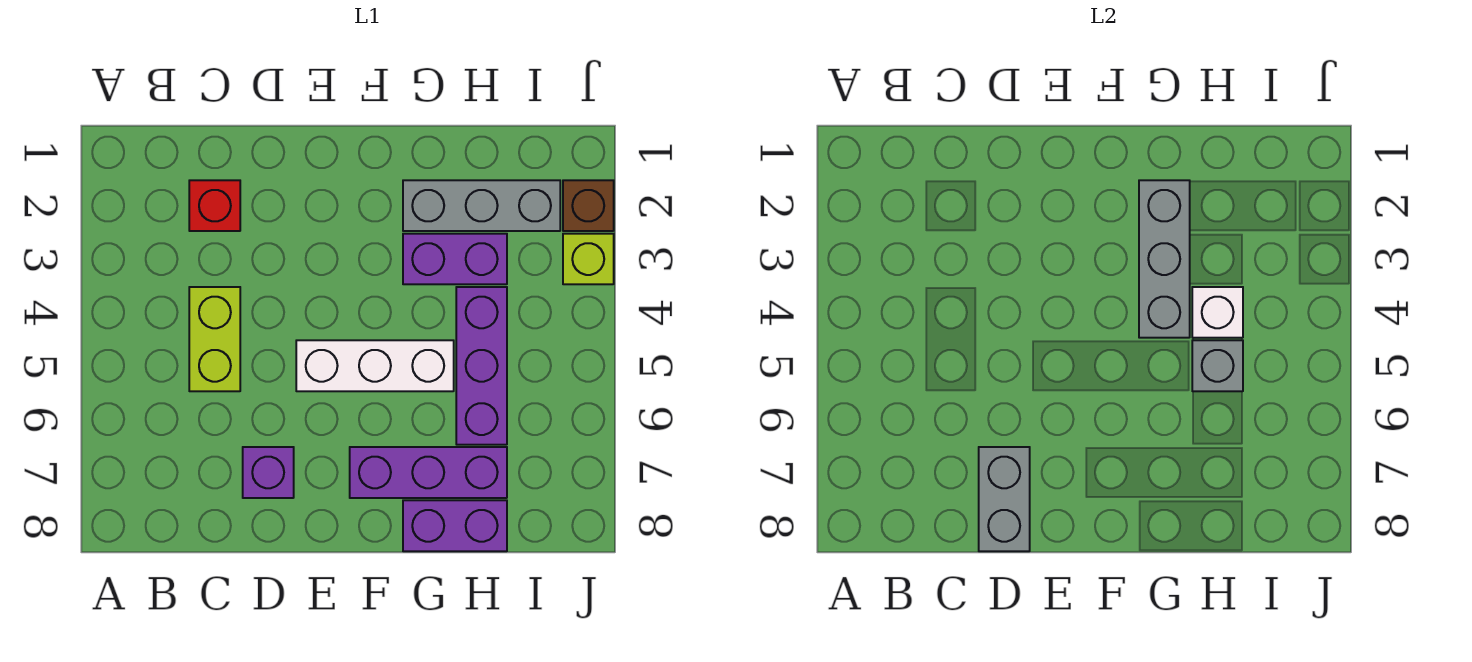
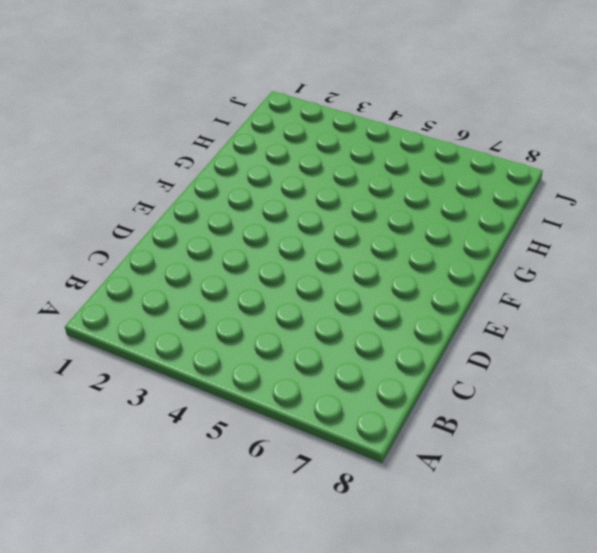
none -> red brick C2 level 1
none -> lime brick C4:C5 level 1
none -> purple brick D7 level 1

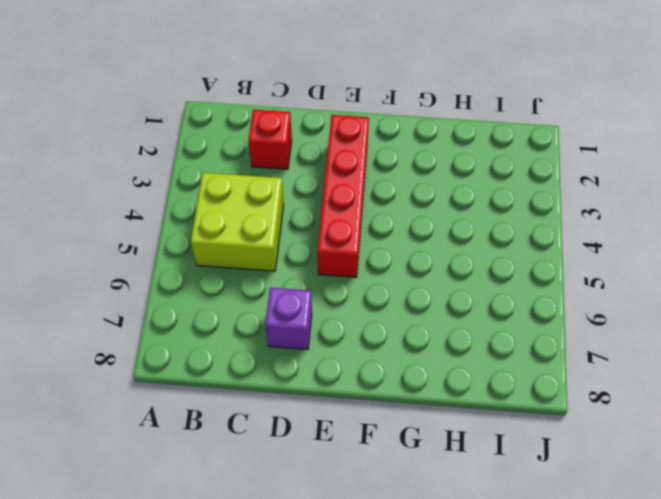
lime brick B4:C5 level 1 -> lime brick C4:C5 level 1
red brick E2:E5 level 1 -> white brick E5:G5 level 1
none -> purple brick F7:H7 level 1
none -> grey brick G2:I2 level 1
none -> purple brick G3:H3 level 1

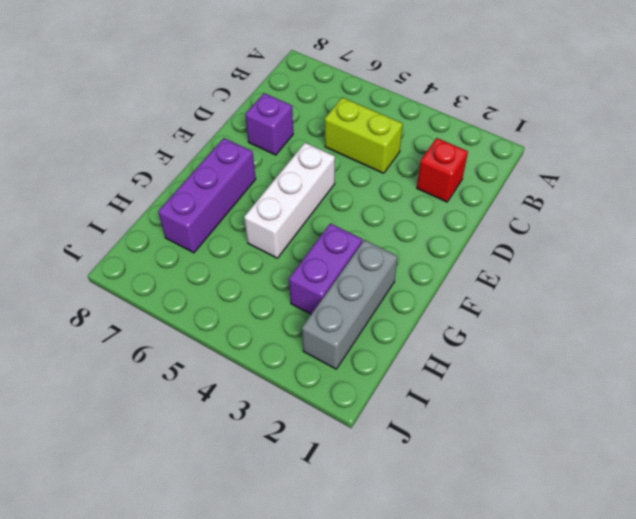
none -> purple brick G8:H8 level 1
none -> purple brick H4:H6 level 1
none -> brown brick J2 level 1

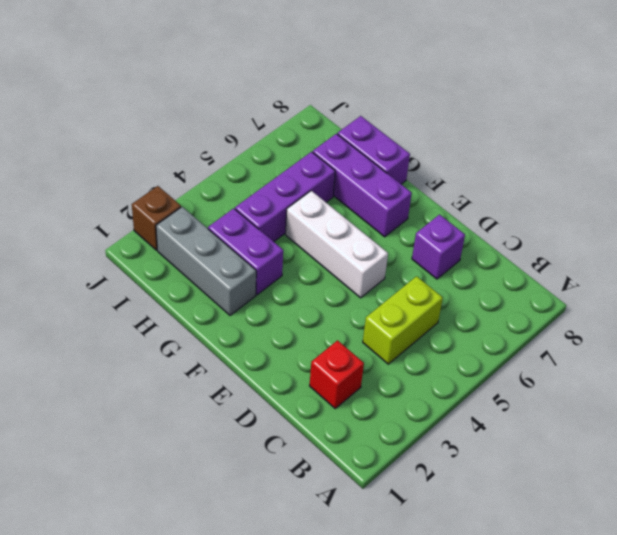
none -> lime brick J3 level 1
none -> grey brick D7:D8 level 2
none -> grey brick G2:G4 level 2

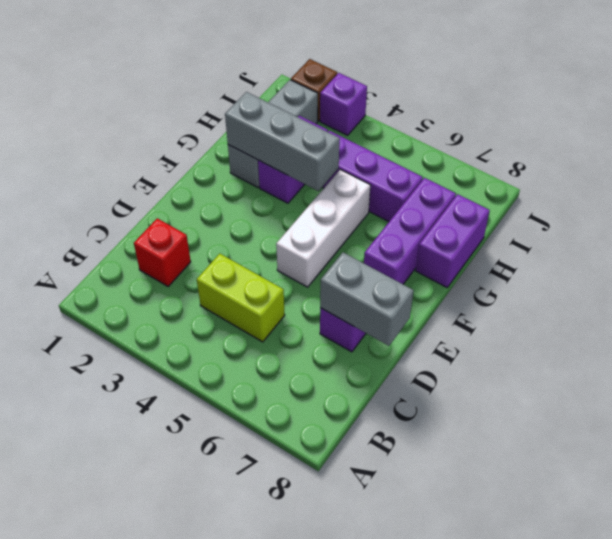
purple brick J3 level 1 -> lime brick J3 level 1
none -> white brick H4 level 2
none -> grey brick H5 level 2

